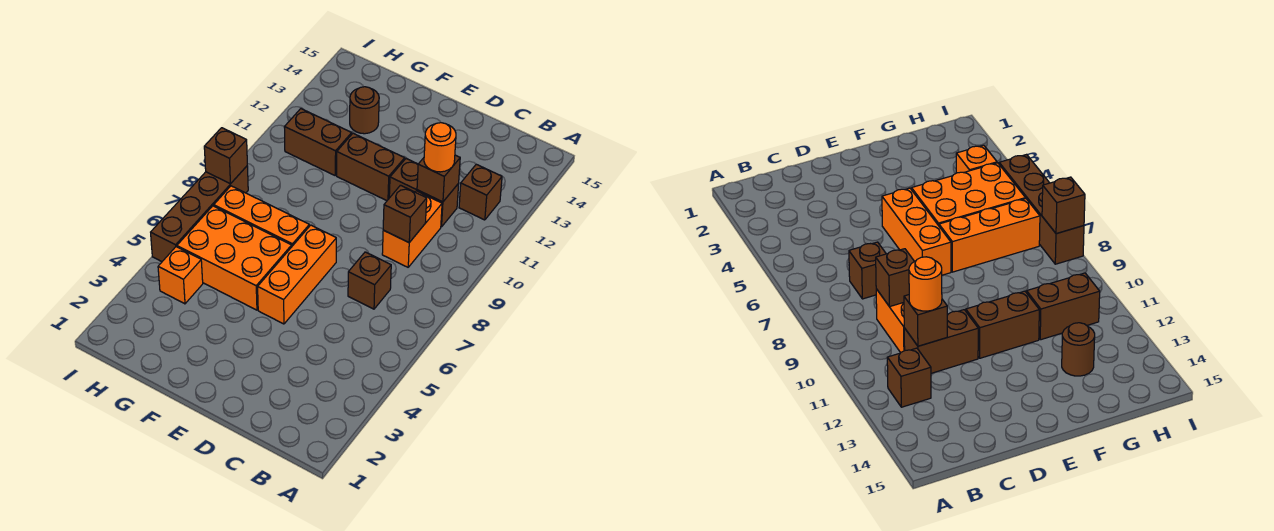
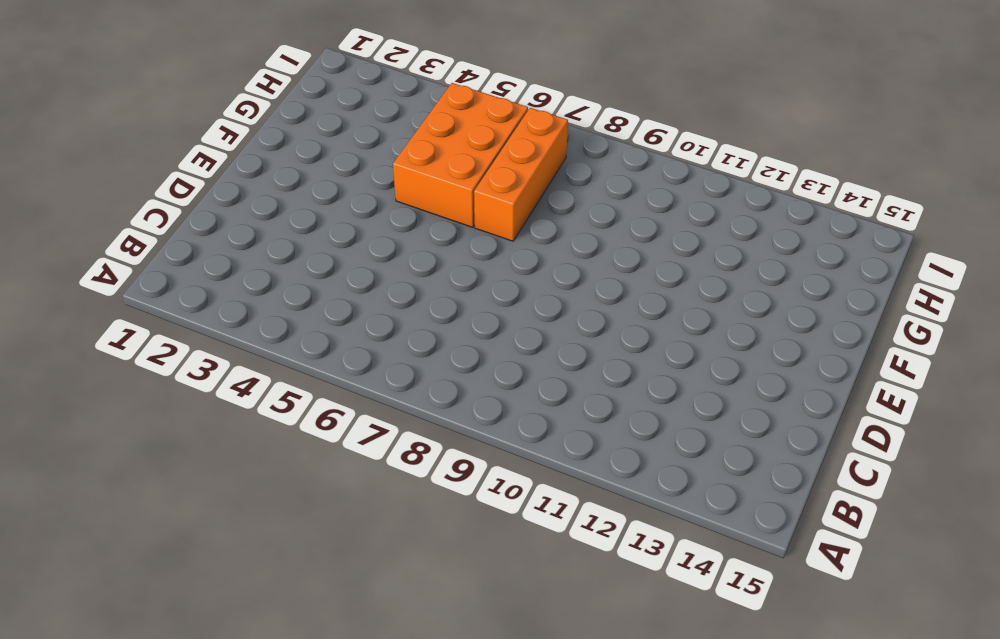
none -> brown brick B12 level 1
none -> brown brick C7 level 1
none -> orange brick C9:C10 level 1

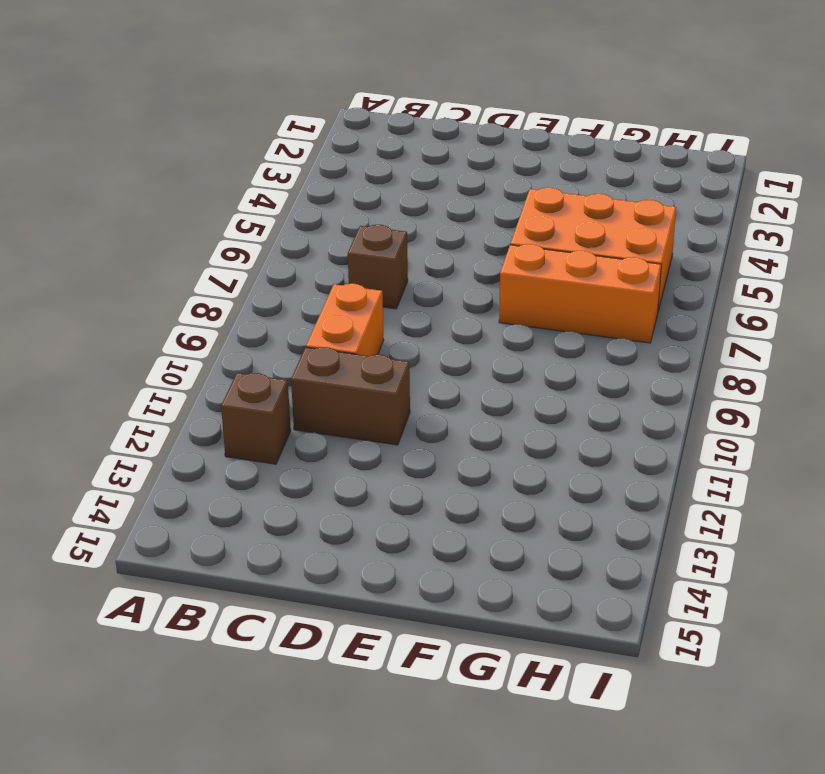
none -> orange brick E5:E7 level 1
none -> brown brick E11:F11 level 1
none -> brown brick G11:H11 level 1

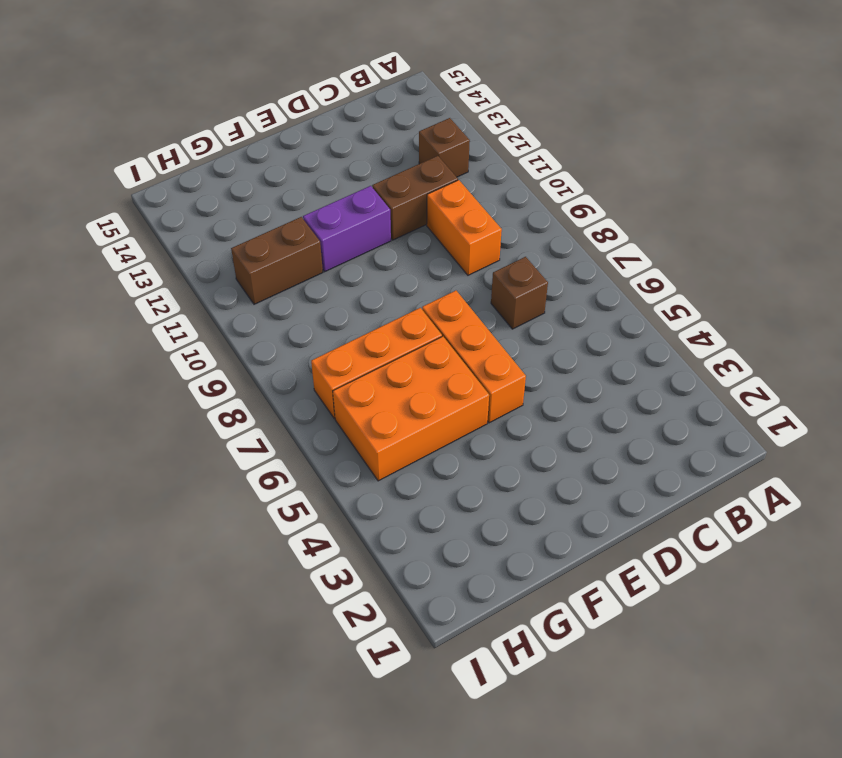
purple brick E11:F11 level 1 -> brown brick E11:F11 level 1
none -> brown round brick G13 level 1
none -> orange brick H4 level 1
none -> brown brick I5:I8 level 1

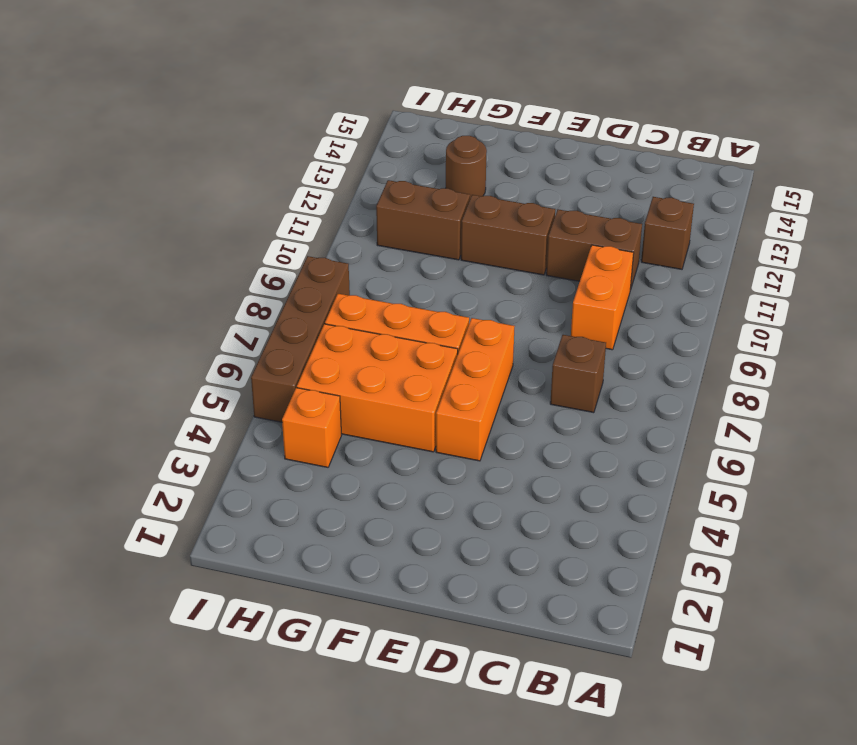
none -> brown brick C9 level 2
none -> brown brick C11 level 2
none -> brown brick I8 level 2

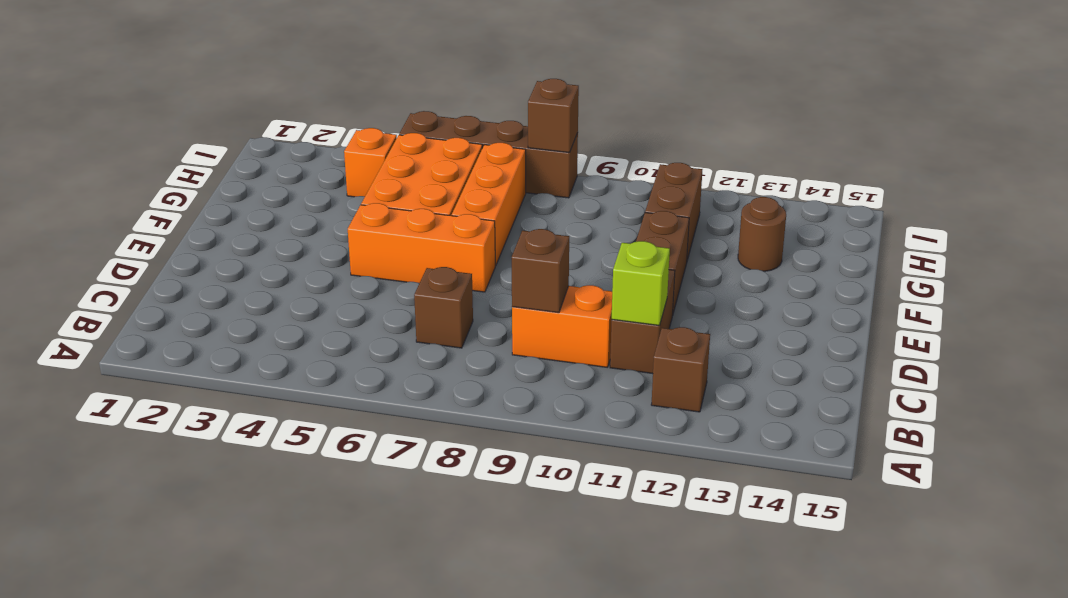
lime brick C11 level 2 -> brown brick C11 level 2
none -> orange round brick C11 level 3

